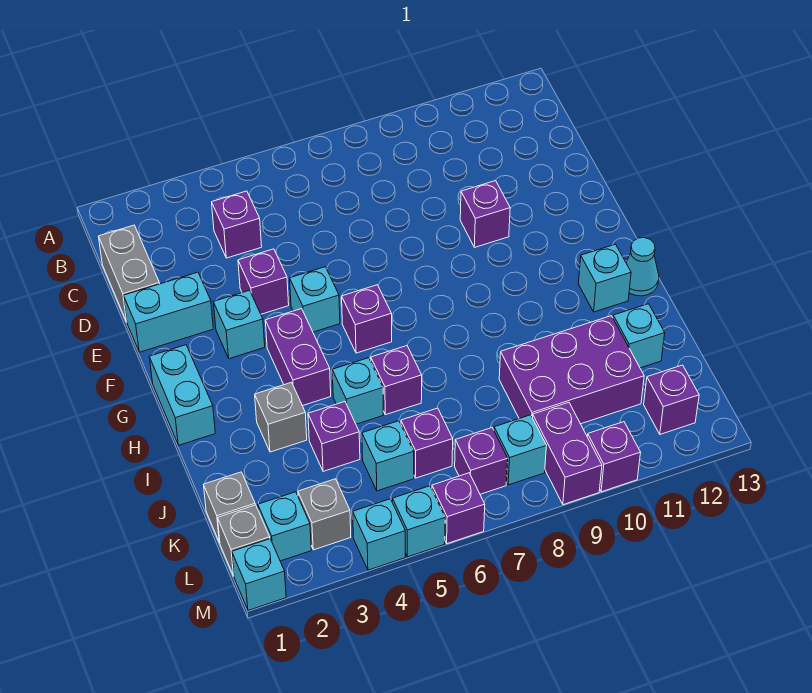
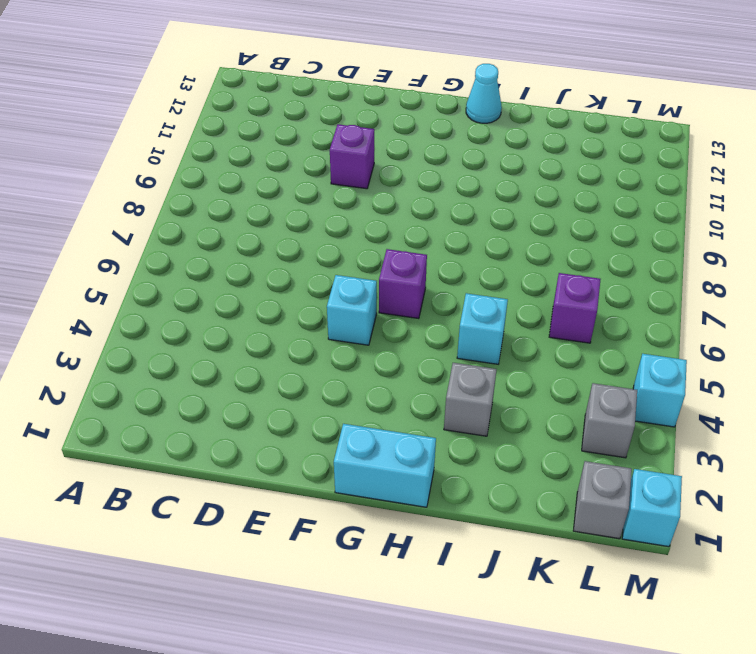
none -> grey brick C1:D1 level 1
none -> purple brick C4 level 1
none -> cyan brick E1:E2 level 1
none -> purple brick E4 level 1

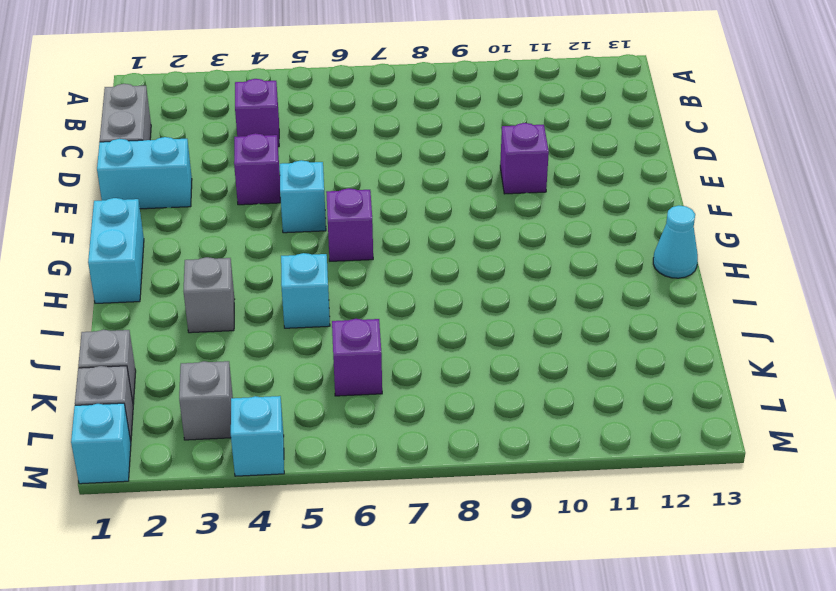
none -> cyan brick F3 level 1
none -> purple brick G4:H4 level 1
none -> cyan brick H12 level 1
none -> purple brick I6 level 1

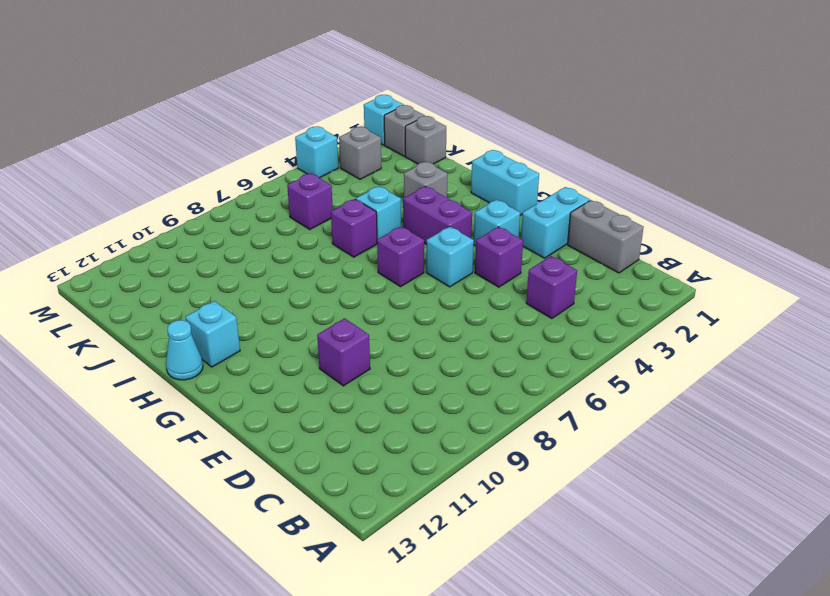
none -> purple brick J4 level 1
none -> purple brick J9:K11 level 1
none -> cyan brick J12 level 1
none -> cyan brick K5 level 1

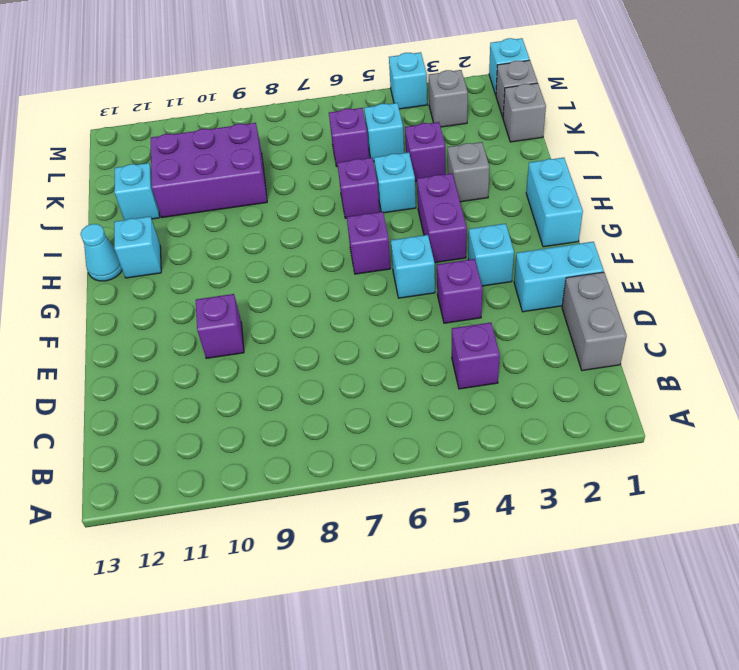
none -> cyan brick L2 level 1
none -> purple brick L7 level 1
none -> cyan brick L8 level 1
none -> purple brick L9:M9 level 1

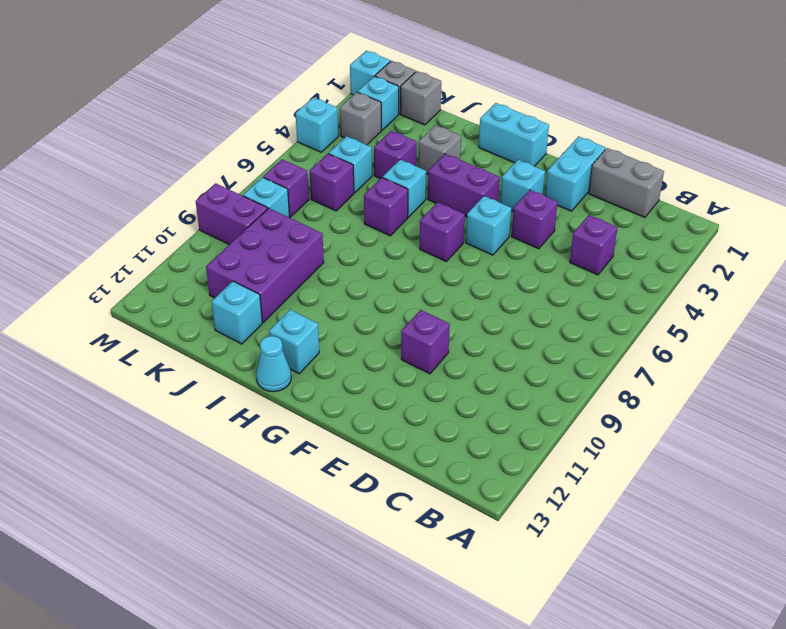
none -> purple brick L12 level 1
none -> cyan brick M5 level 1
none -> purple brick M6 level 1
none -> purple brick M10 level 1

